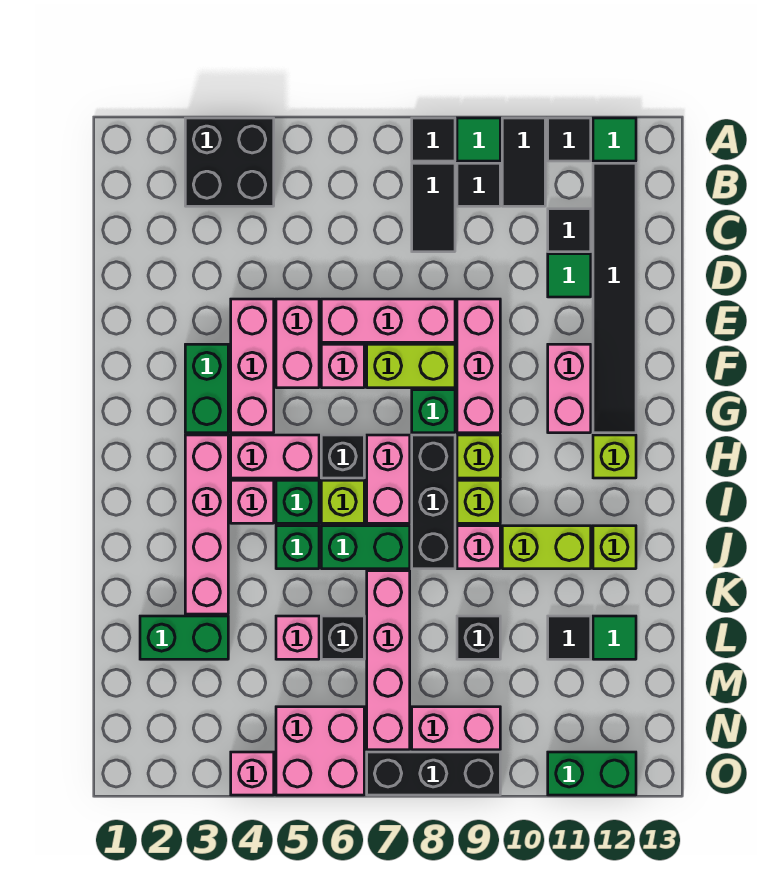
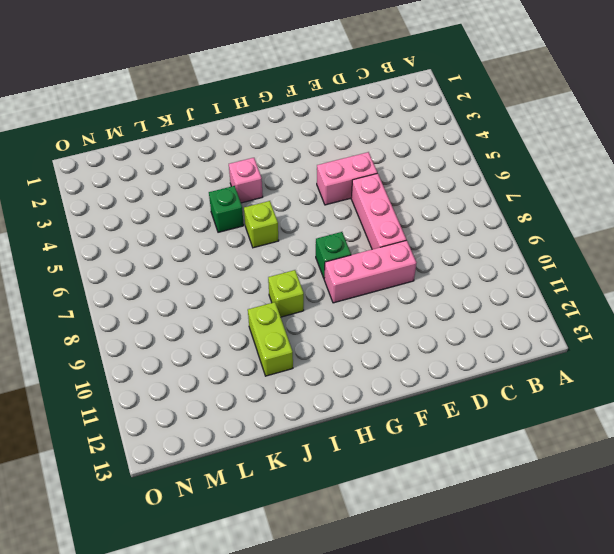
none -> black brick A3:B4 level 1
none -> black tile A8 level 1
none -> green tile A9 level 1
none -> black tile A10:B10 level 1

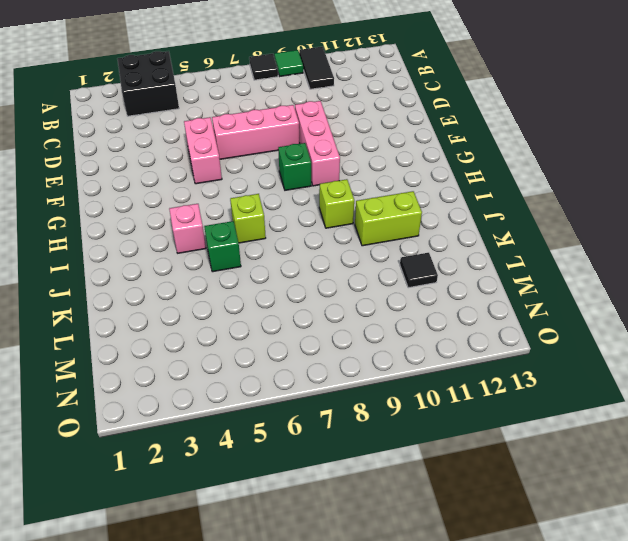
none -> black tile A11 level 1
none -> green tile A12 level 1
none -> black tile B8:C8 level 1
none -> black tile B9 level 1

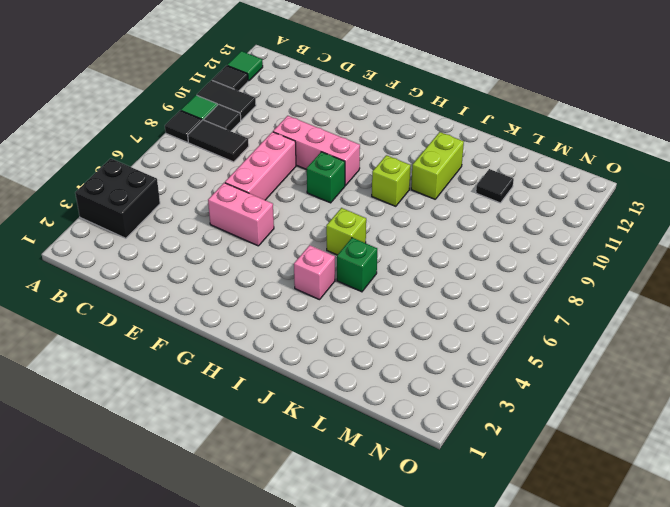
none -> black tile B12:G12 level 1
none -> black tile C11 level 1
none -> green tile D11 level 1
none -> pink brick E4:G4 level 1

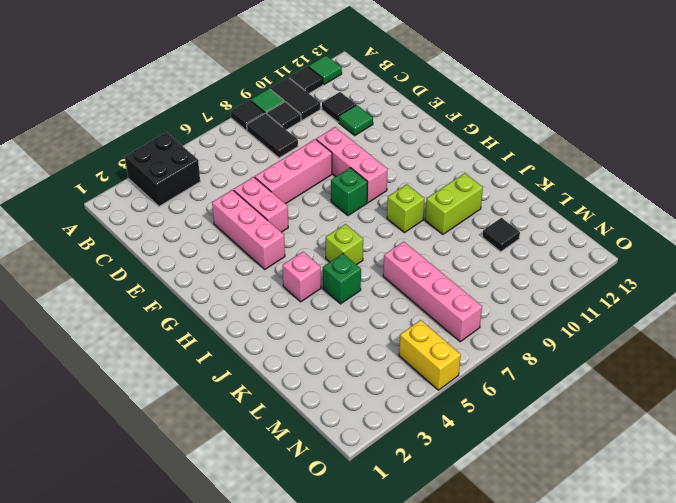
yellow brick N5:O5 level 1 -> pink brick N5:O6 level 1
none -> black tile B12:G12 level 1
none -> green brick F3:G3 level 1
none -> pink brick F6 level 1
none -> lime brick F7:F8 level 1

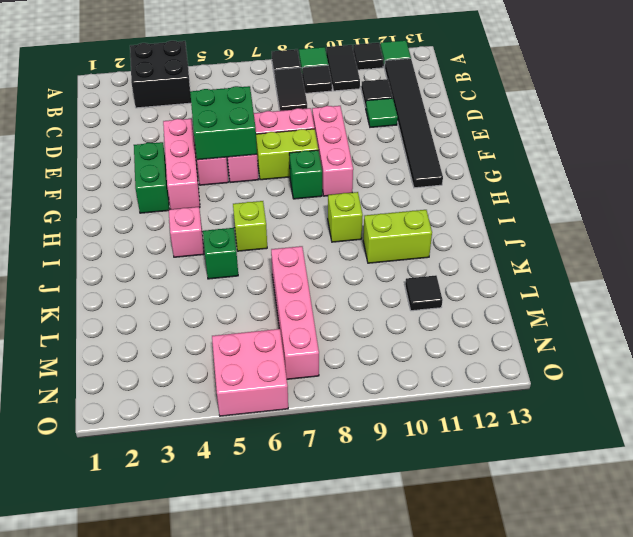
green brick E5:F6 level 2 -> none
none -> pink brick F11:G11 level 1
none -> pink brick H3:K3 level 1
none -> pink brick H4:H5 level 1
none -> black brick H6 level 1

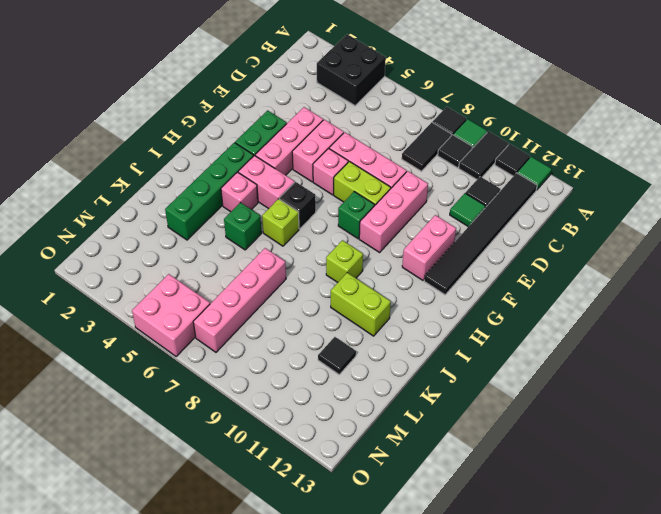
green brick H3:K3 level 1 -> pink brick H3:K3 level 1
none -> pink brick H7:I7 level 1
none -> black brick H8:J8 level 1
none -> lime brick H9 level 1
none -> lime brick H12 level 1

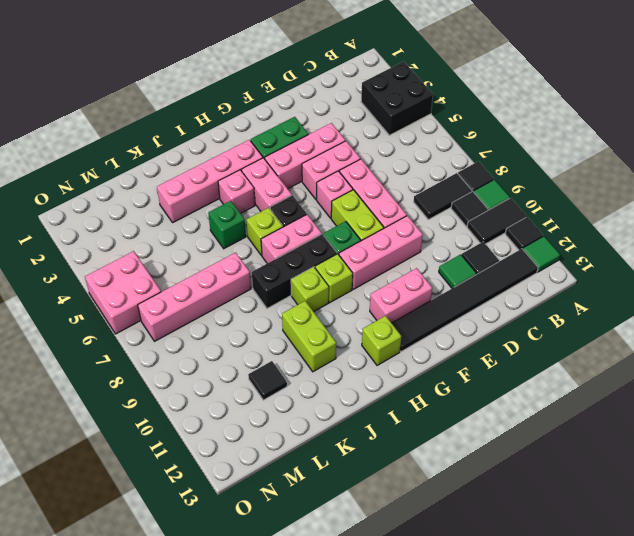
none -> green brick I5 level 1
none -> green brick J6:J7 level 1
none -> pink brick J9 level 1
none -> lime brick J12 level 1

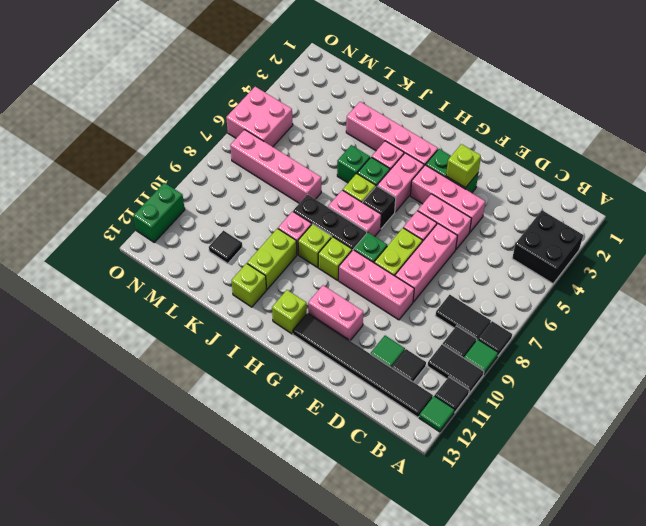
lime brick F3 level 2 -> none
none -> green brick J6:J7 level 1
none -> green brick L2:L3 level 1
none -> pink brick L5 level 1
none -> black brick L6 level 1

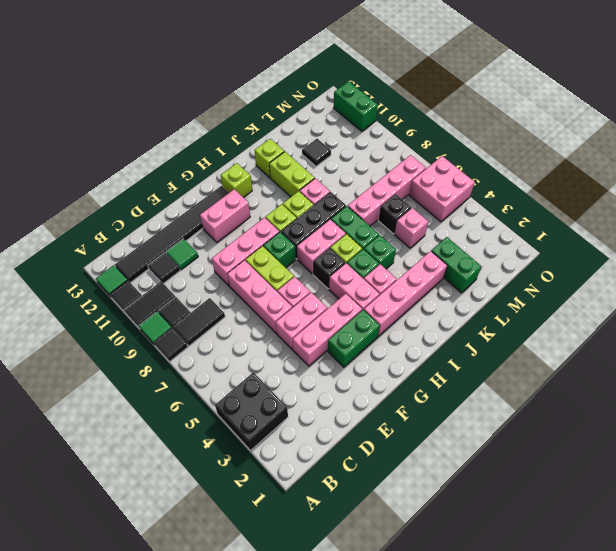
none -> black brick L9 level 1
none -> green tile L12 level 1
none -> pink brick N8:N9 level 1
none -> pink brick O4 level 1

